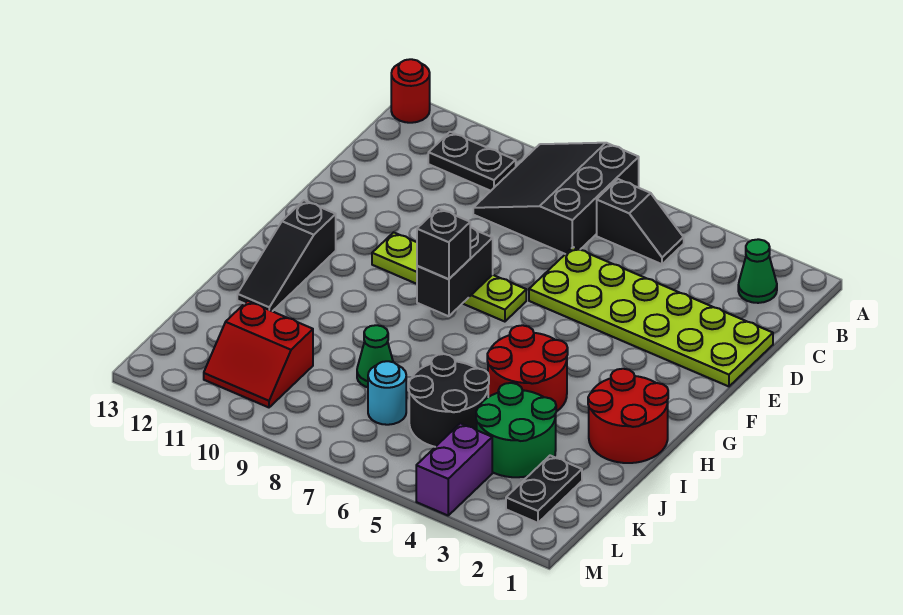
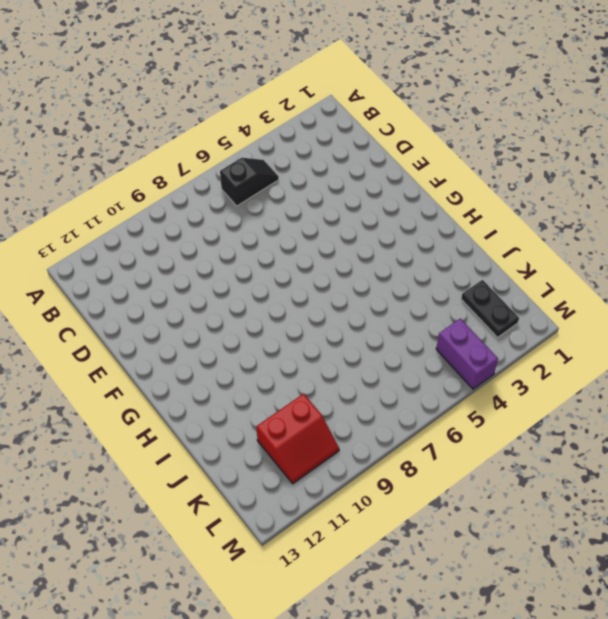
none -> black slope A7:C9 level 1 top 7
none -> red round brick A13 level 1
none -> green cone B2 level 1

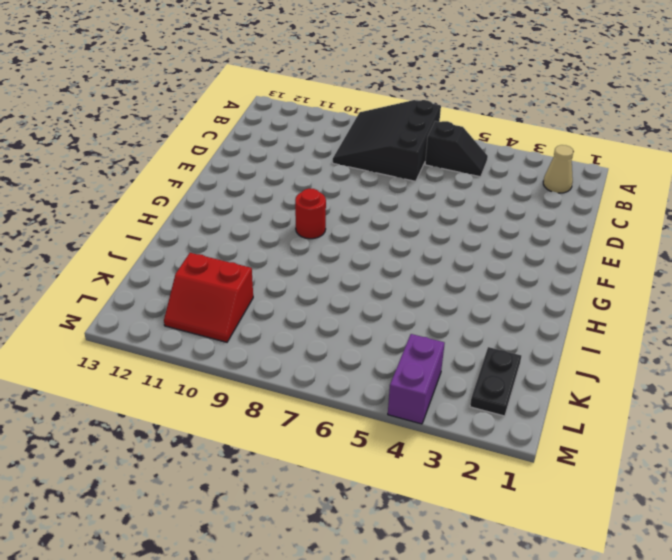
tan cone B2 level 1 -> green cone B2 level 1
red round brick G9 level 1 -> red round brick A13 level 1
none -> black plate B10:B11 level 1
none -> lime plate D1:E6 level 1
none -> lime plate F7:F10 level 1

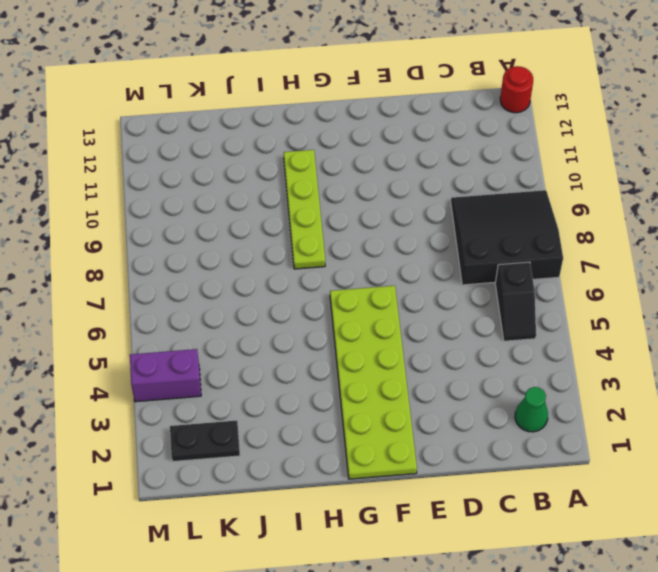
lime plate F1:G6 level 1 -> lime plate D1:E6 level 1
lime plate H8:H11 level 1 -> lime plate F7:F10 level 1
none -> black plate B10:B11 level 1
none -> black slope G12:I12 level 1 top G
none -> red round brick H1:I2 level 1

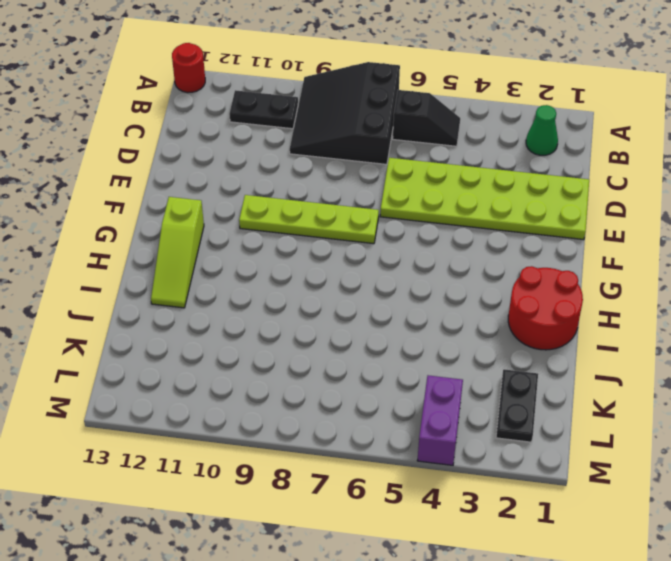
lime slope G12:I12 level 1 top G -> black slope G12:I12 level 1 top G
none -> red round brick H4:I5 level 1
none -> green round brick J3:K4 level 1
none -> black round brick J5:K6 level 1

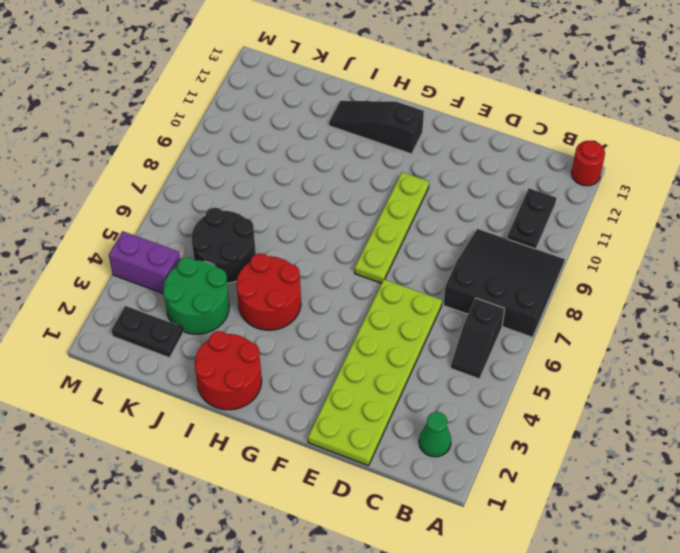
none -> green cone J8 level 1
none -> cyan round brick K7 level 1
none -> red slope K10:L11 level 1 top K

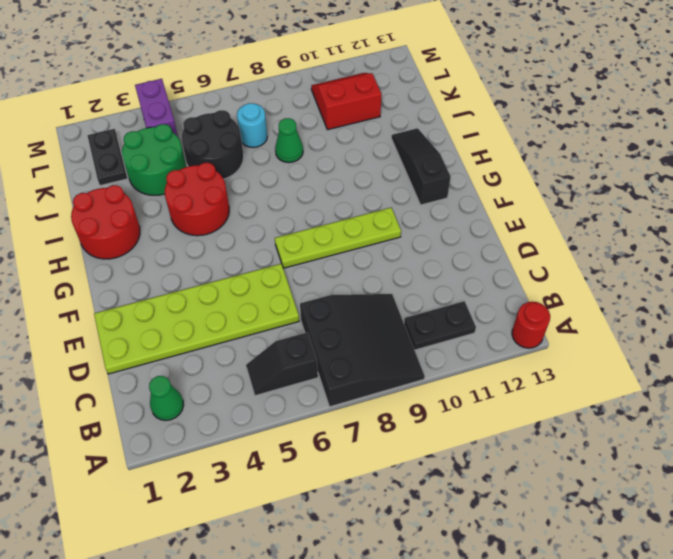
none -> black brick F8:G8 level 2
none -> black brick G8 level 3

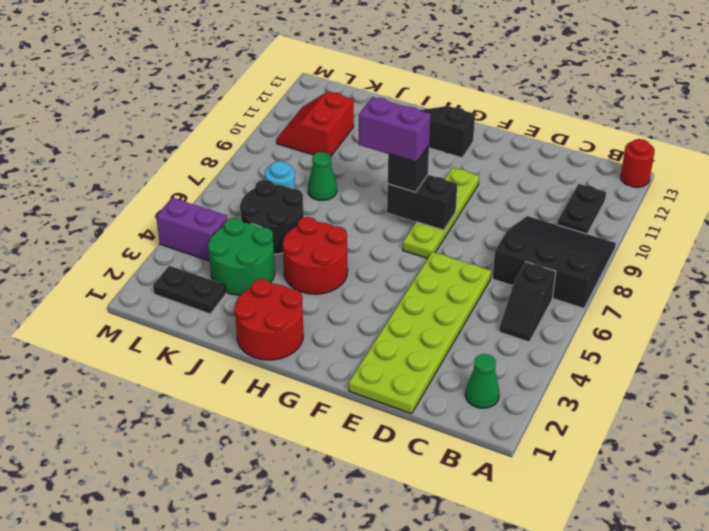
purple brick G8:H8 level 4 -> none

